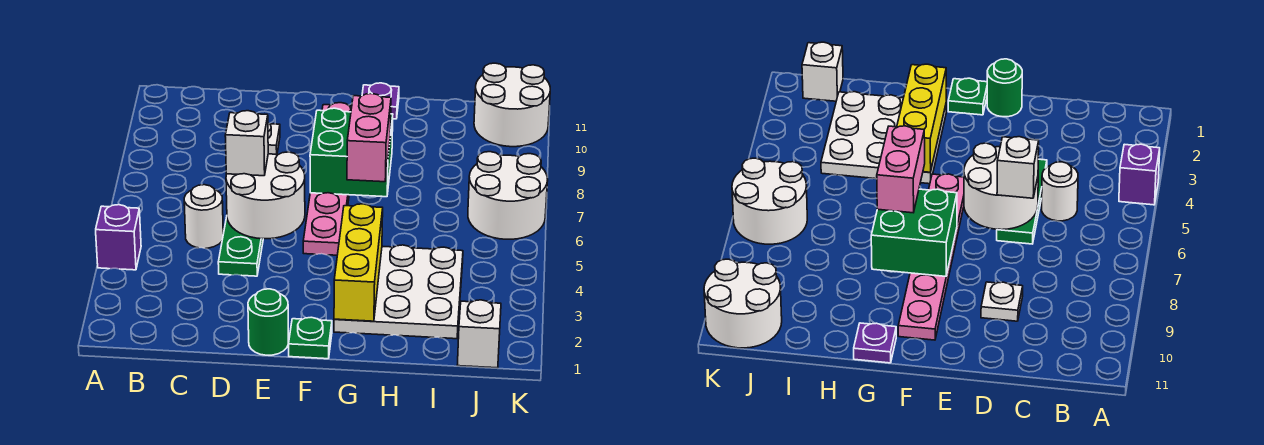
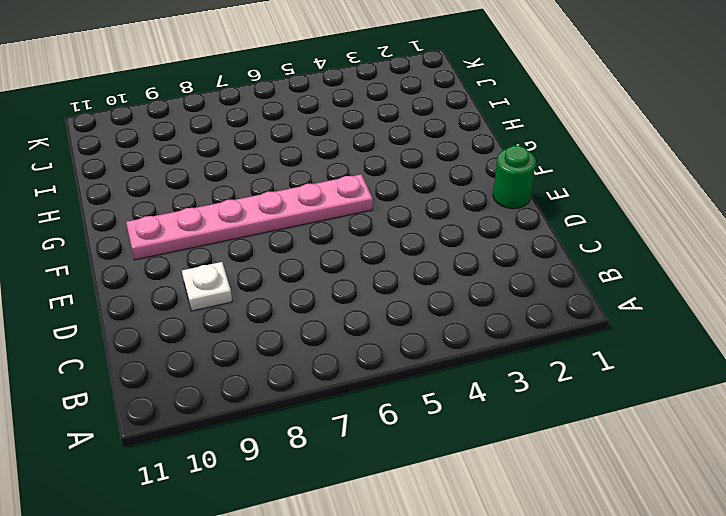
none -> purple brick A4 level 1
none -> white round brick C5 level 1
none -> green plate D4:D6 level 1

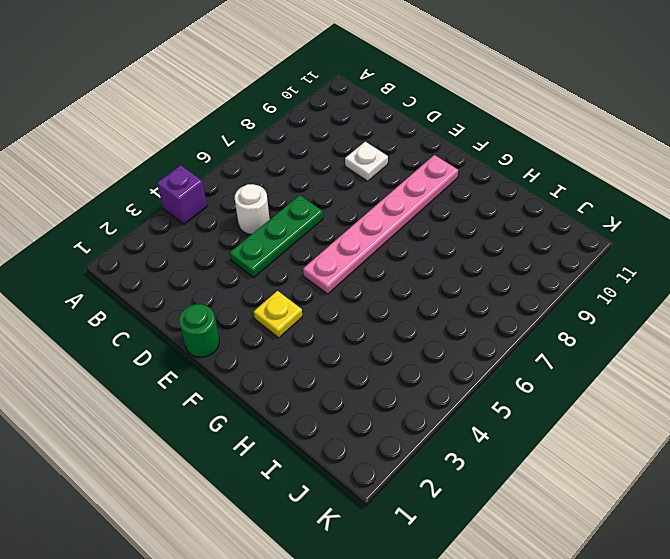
yellow plate F3 level 1 -> none
none -> green plate F1 level 1
none -> white plate G2:I4 level 1
none -> purple plate G11 level 1

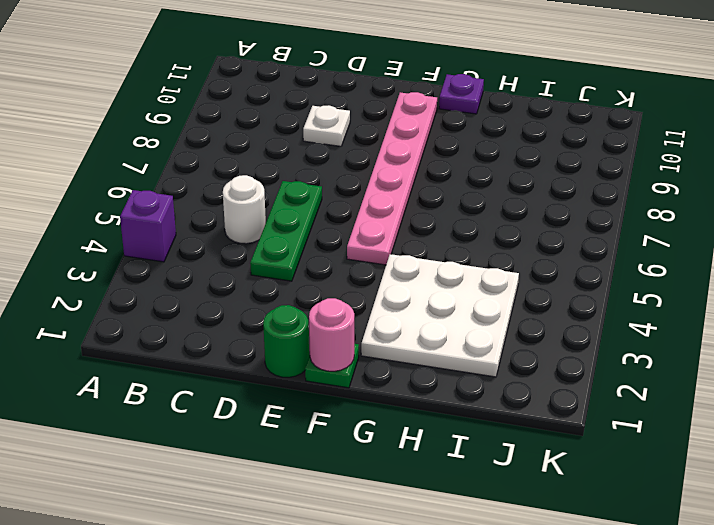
pink round brick F1 level 2 -> none
none -> white brick J1 level 1
none -> white round brick J6:K7 level 1
none -> white round brick J10:K11 level 1

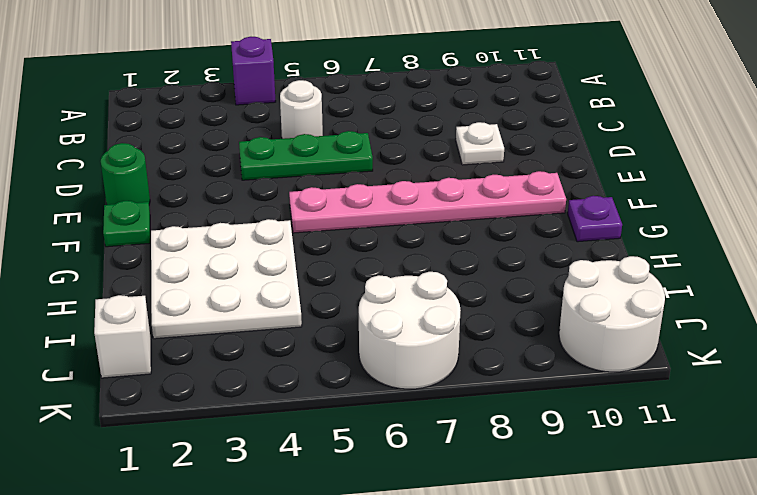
none -> white round brick D5:E6 level 2
none -> green brick F7:G8 level 2
none -> yellow brick G2:G4 level 2

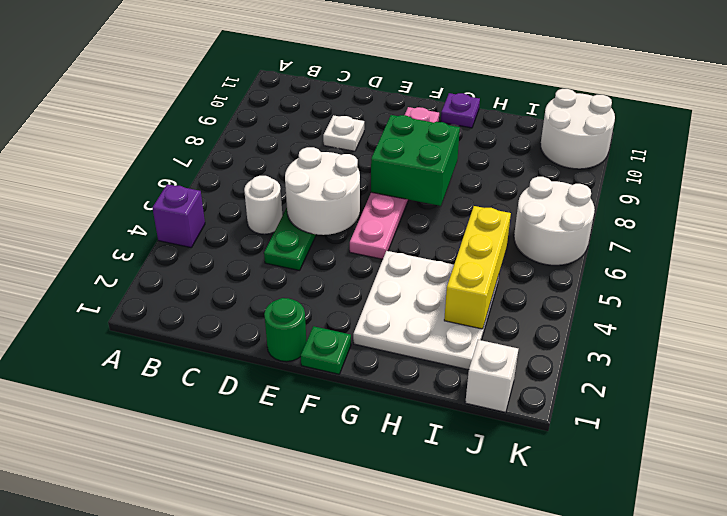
yellow brick I3:I5 level 2 -> yellow brick G2:G4 level 2
none -> white brick D6 level 3
none -> pink brick G6:G7 level 3

